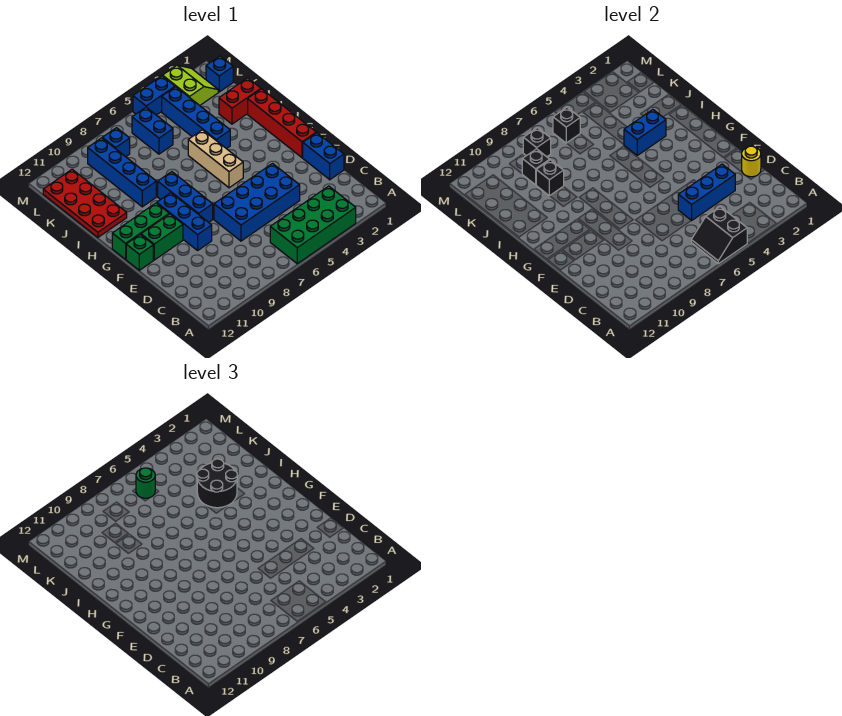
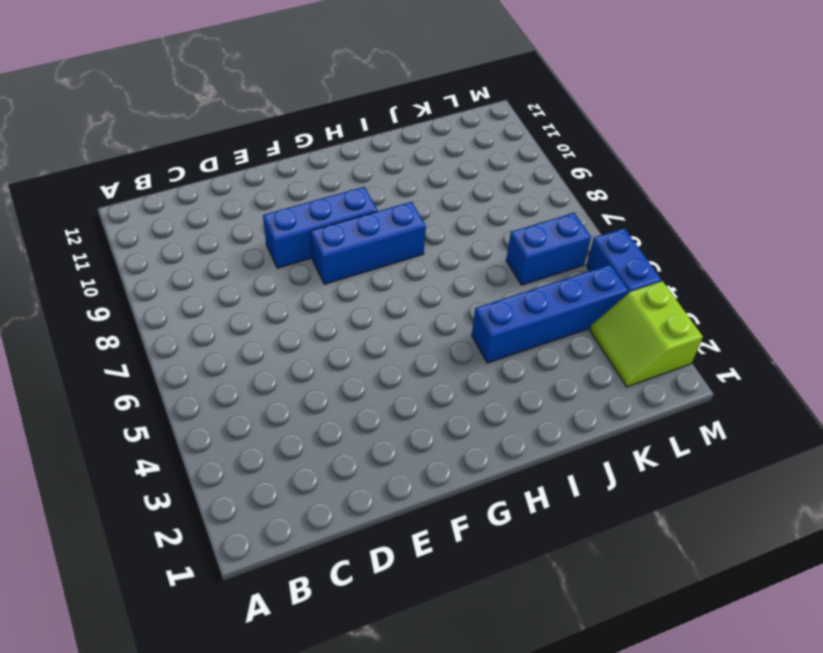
lime slope L2:M3 level 1 top M -> lime slope L2:M3 level 1 top 3
none -> green brick A3:B6 level 1
none -> blue brick D1:E1 level 1
none -> blue brick D4:E7 level 1

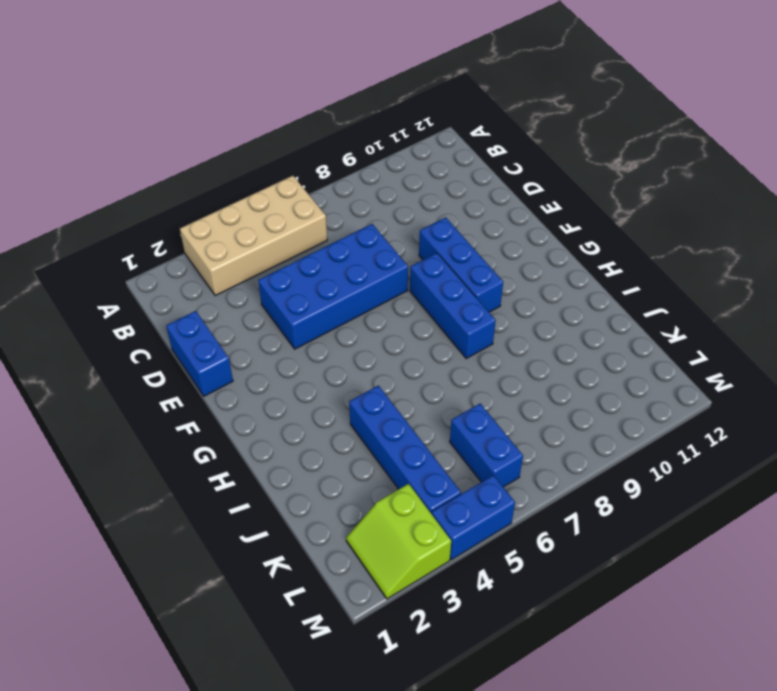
tan brick A3:B6 level 1 -> green brick A3:B6 level 1
none -> red brick F1:I1 level 1
none -> green brick F10:F11 level 1
none -> green brick F12 level 1

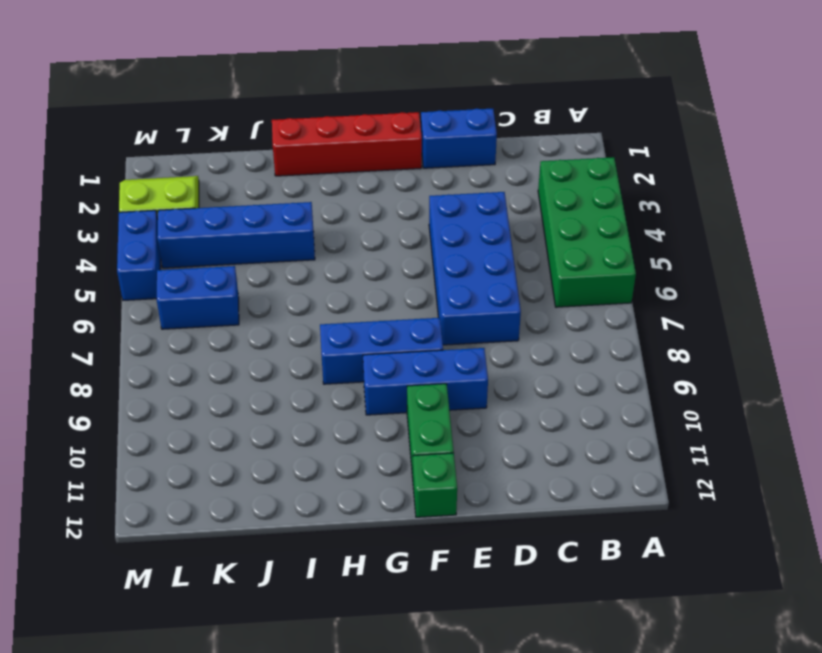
none -> tan brick G5:I5 level 1
none -> green brick G10:G12 level 1
none -> blue brick I9:L9 level 1

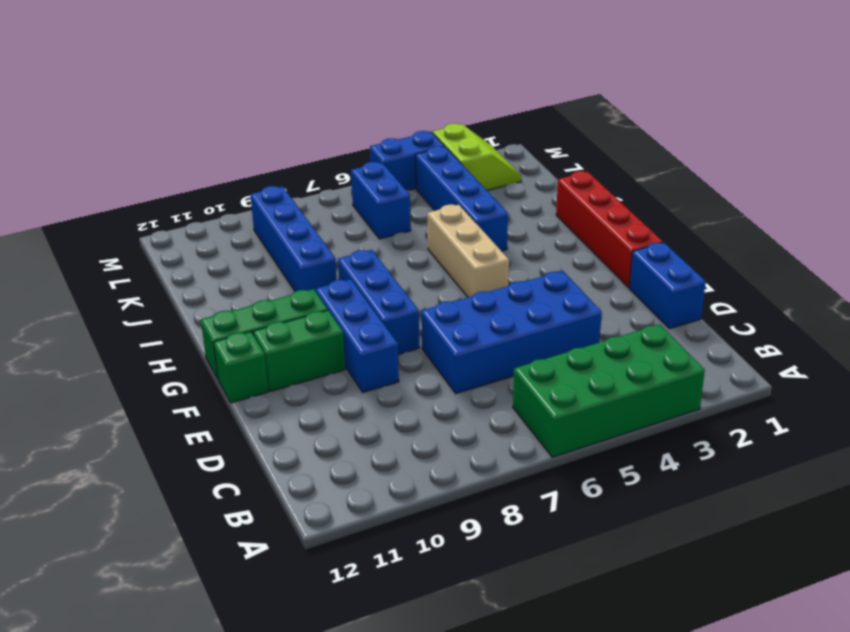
none -> red plate I11:L12 level 1
none -> red brick J1:J2 level 1
none -> blue brick L1 level 1

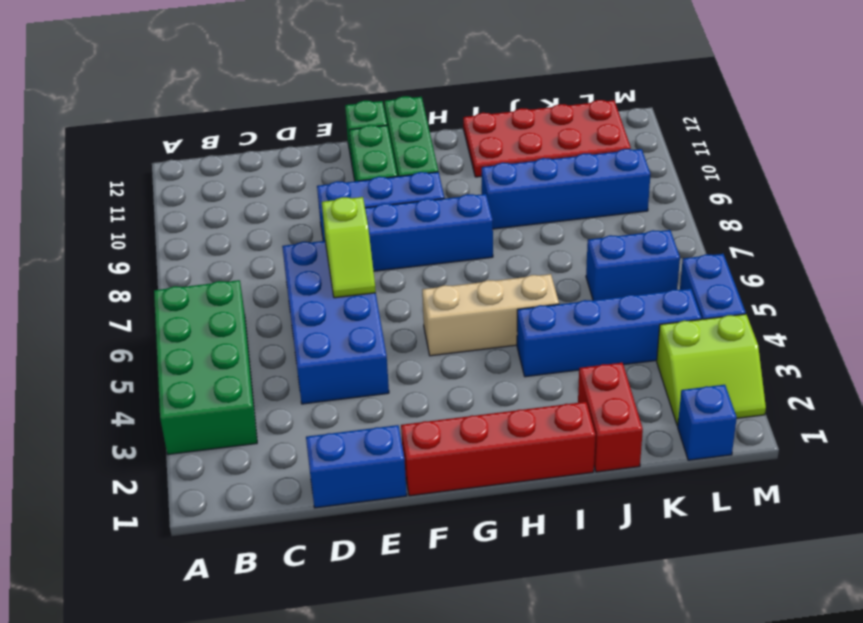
lime slope E6:E7 level 2 top 7 -> none
none -> blue brick L8 level 1
none -> black slope A5:B6 level 2 top 5
none -> yellow round brick D1 level 2

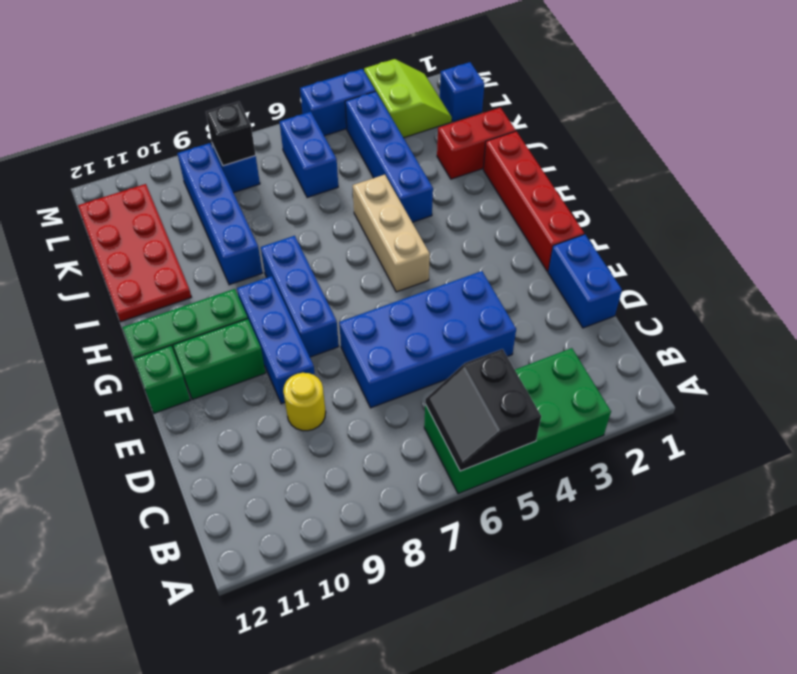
yellow round brick D9 level 1 -> yellow round brick D1 level 2
none -> blue brick D3:D5 level 2
none -> blue brick I3:I4 level 2
none -> black brick J9 level 2

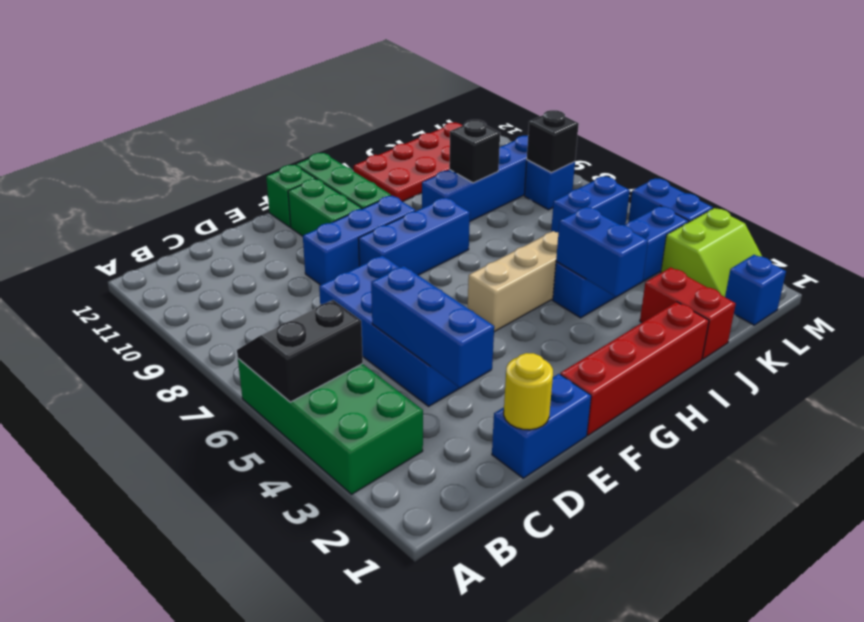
none -> black brick K9 level 2
none -> black brick L6 level 2
none -> black round brick I3:J4 level 3

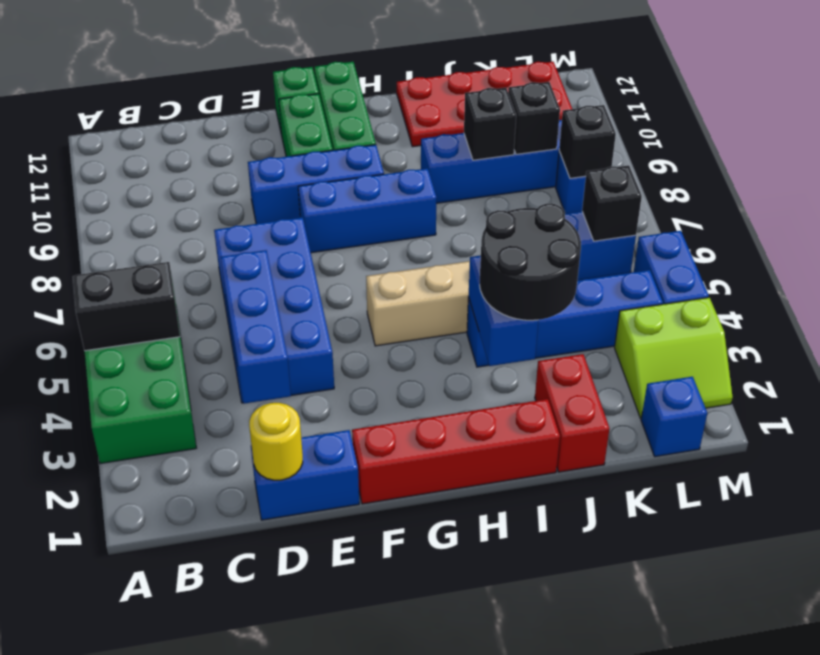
none -> green round brick L6 level 3

